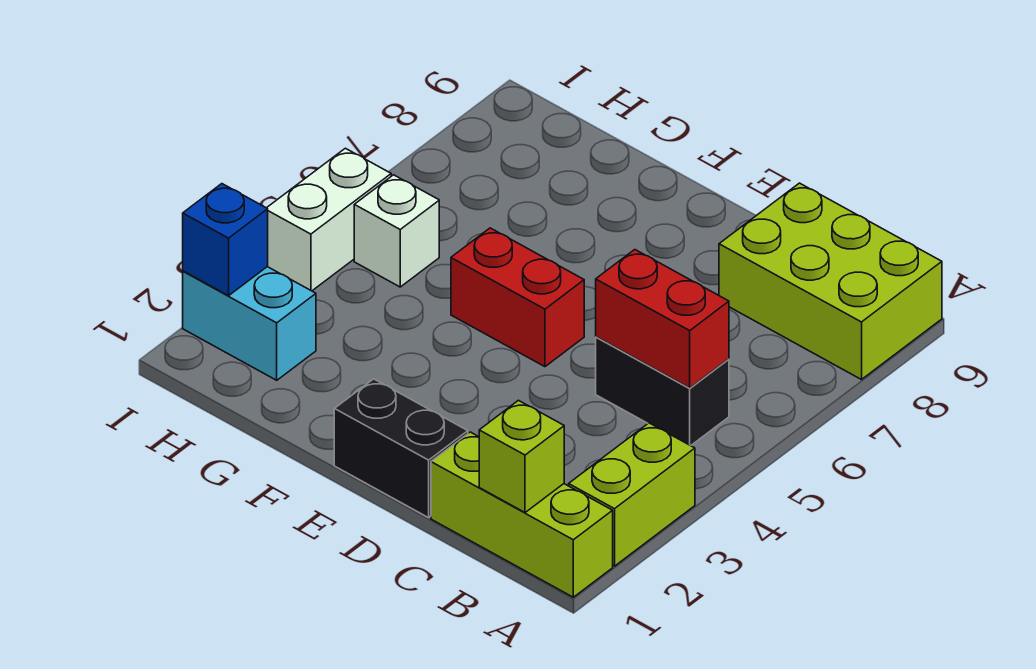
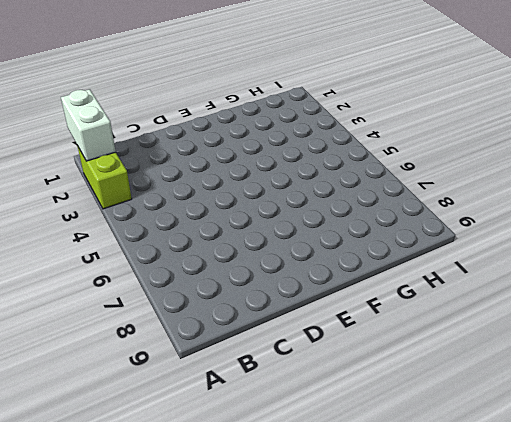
white brick A1:A2 level 2 -> white brick I4:I5 level 1
none -> lime brick A1:C1 level 1
none -> lime brick A8:C9 level 1
none -> black brick B5:C5 level 1

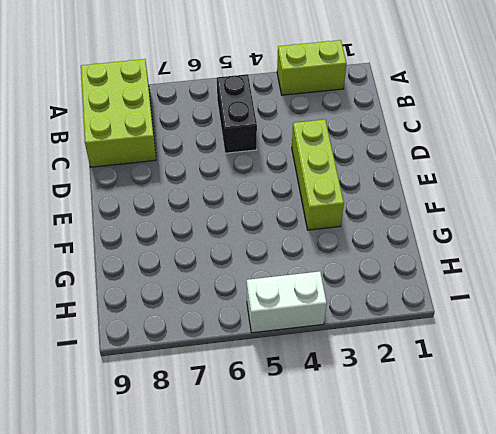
lime brick D3:F3 level 1 -> lime brick A1:C1 level 1
none -> black brick D1:E1 level 1
none -> red brick E5:F5 level 1
none -> cyan brick H2:I2 level 1

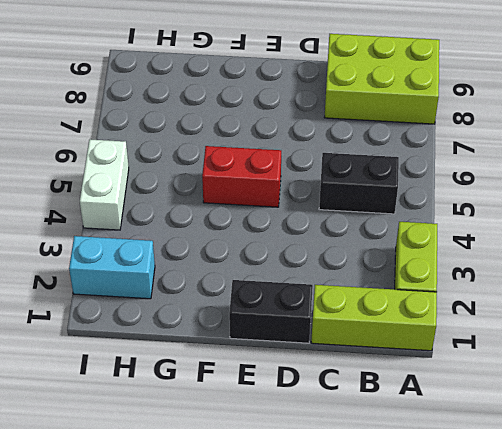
none -> white brick H5 level 1
none -> lime brick B1 level 2
none -> red brick B5:C5 level 2

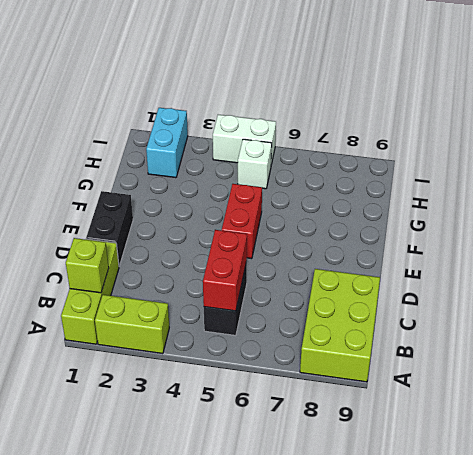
none -> blue brick I2 level 2

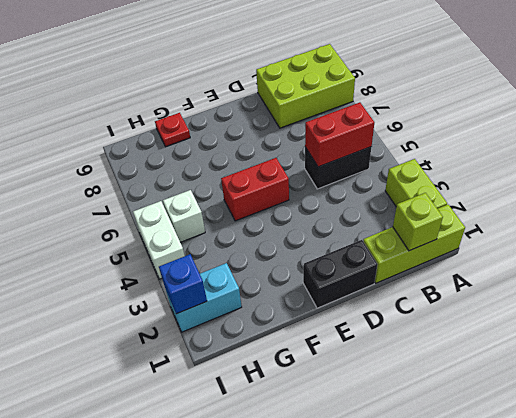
red plate G9 level 1 -> none

